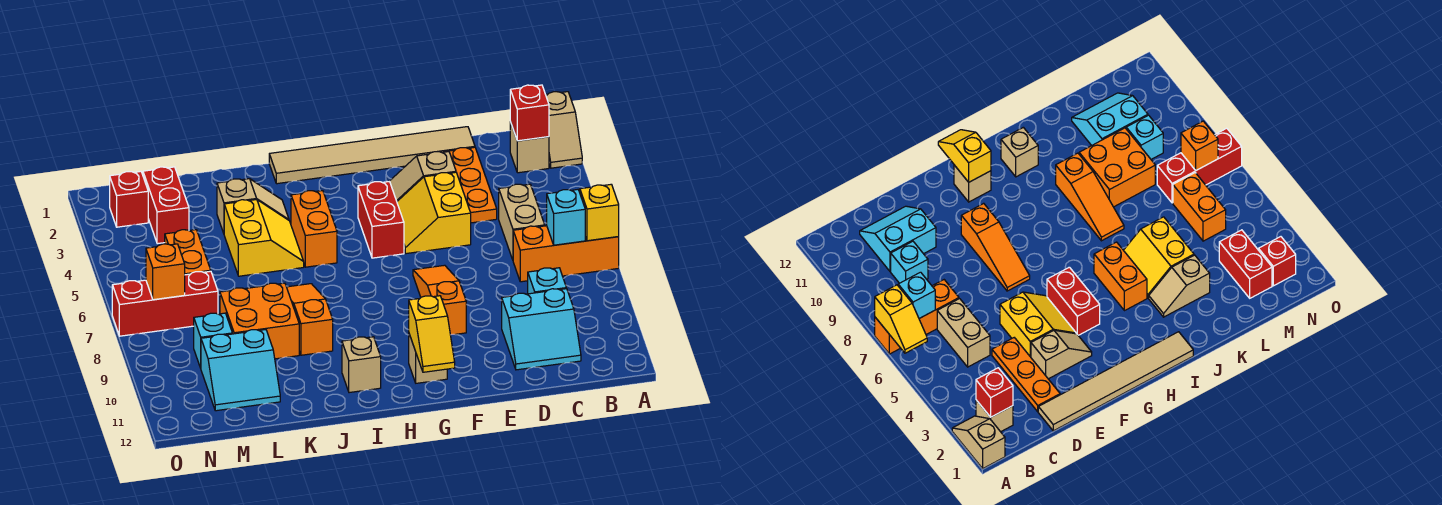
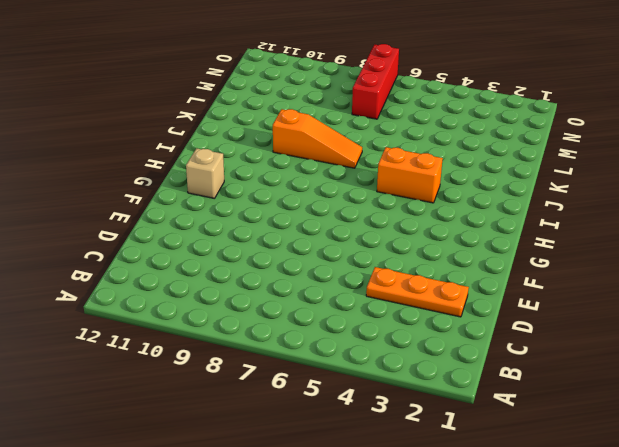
none -> tan slope A1:A2 level 1 top 1
none -> orange brick A7:C7 level 1
none -> tan brick B2 level 1
none -> tan brick C5:C6 level 1

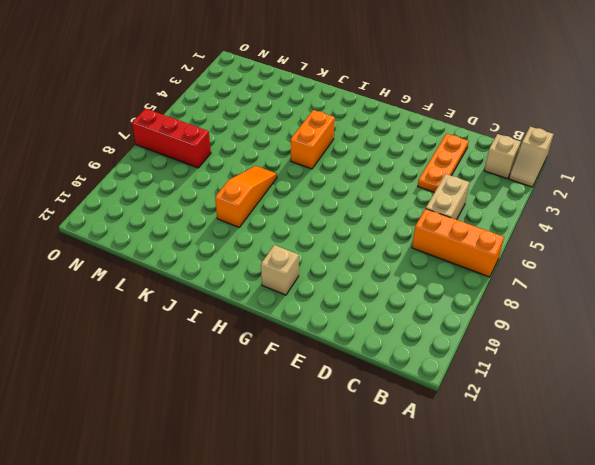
none -> cyan brick C9 level 1
none -> cyan slope C10:D11 level 1 top 10
none -> tan tile D1:I1 level 1
none -> tan slope E3:F3 level 1 top E

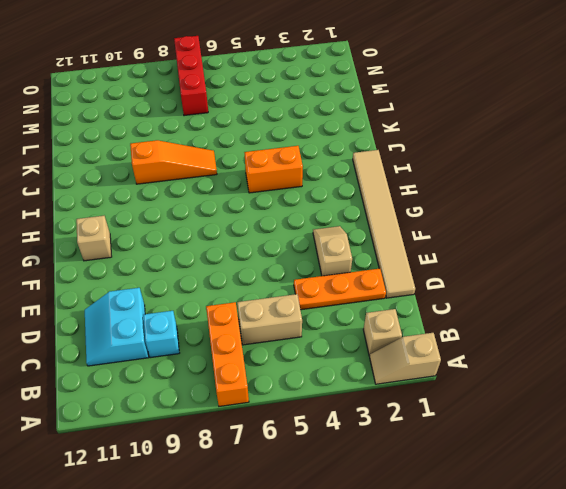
none -> yellow slope E4:F5 level 1 top E
none -> orange slope F7:F9 level 1 top 9
none -> red brick G4:G5 level 1
none -> tan brick I11 level 1

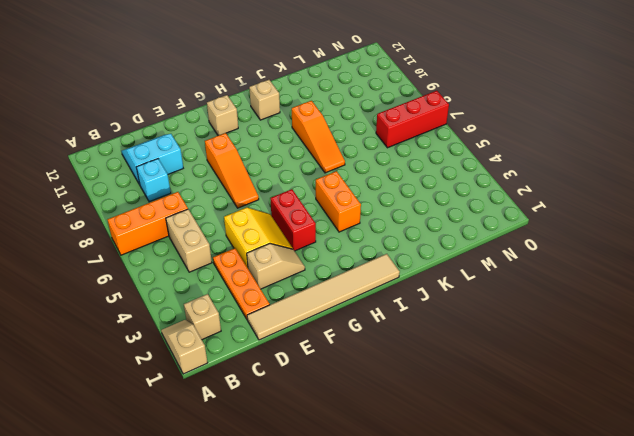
none -> tan slope J3:K3 level 1 top K
none -> yellow slope J4:K5 level 1 top K
none -> orange brick K8:L9 level 1
none -> cyan slope L10:M11 level 1 top 10

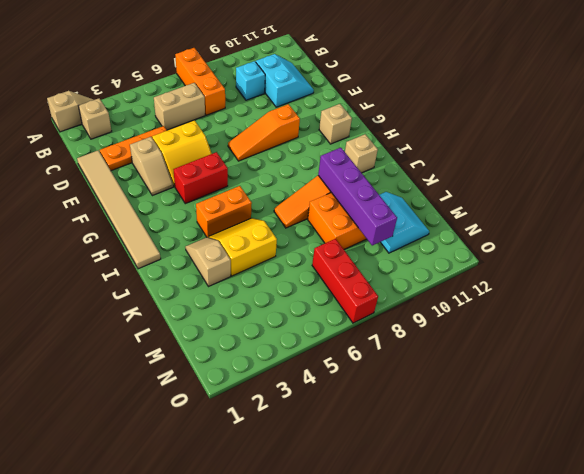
purple brick J9:M9 level 2 -> none
none -> red brick M2:M3 level 1
none -> orange brick M5:M6 level 1
none -> cyan brick M9 level 1
none -> red brick N2 level 1

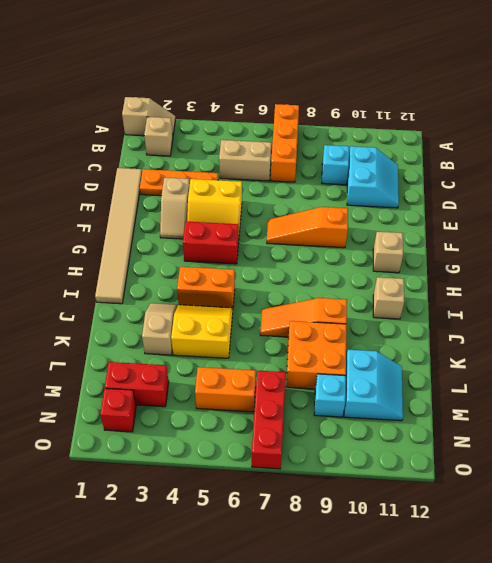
none -> yellow slope A6:A7 level 2 top 7
none -> red brick B2 level 2
none -> cyan brick B7 level 2
none -> yellow slope G11:G12 level 2 top 11

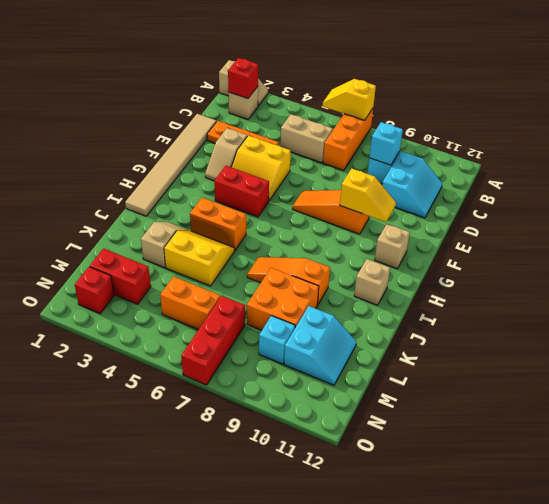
cyan brick C9 level 2 -> cyan brick B7 level 2
yellow slope F9:F10 level 2 top 9 -> yellow slope G11:G12 level 2 top 11
none -> orange brick N7 level 2

